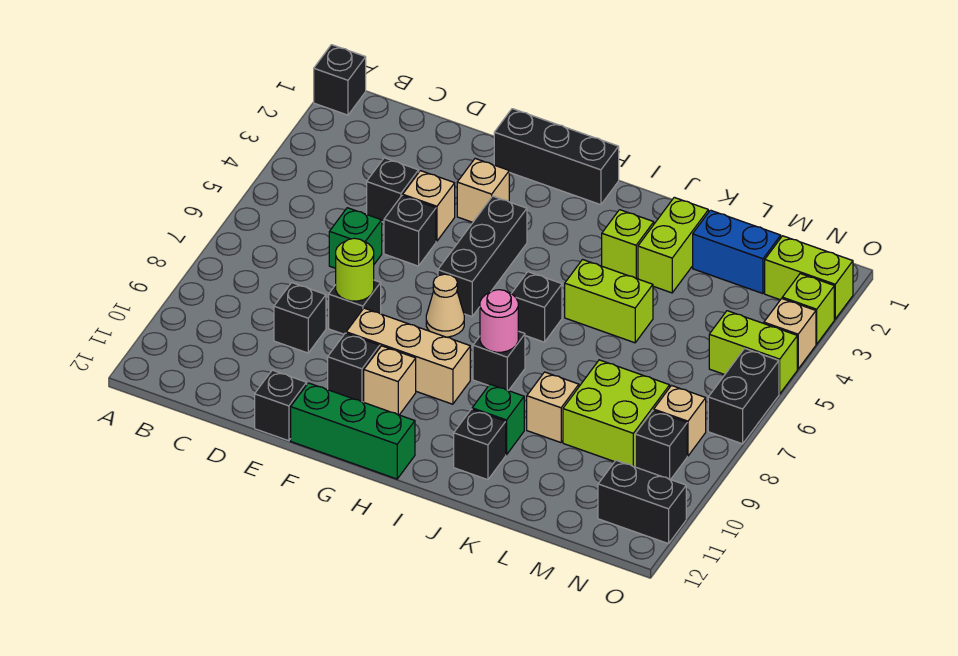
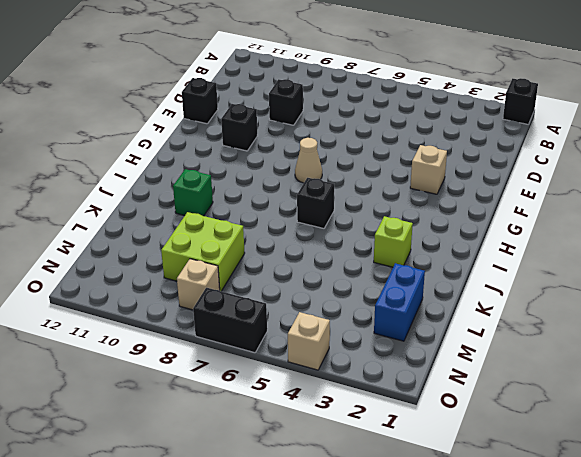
none -> black brick D4 level 1
none -> green brick D6 level 1
none -> tan brick E4 level 1
none -> black brick E5 level 1

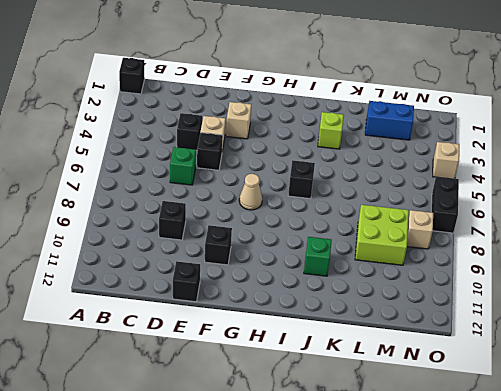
none -> black brick E8 level 1
none -> black brick F1:H1 level 1
none -> tan brick F9:H9 level 1
none -> green brick F12:H12 level 1

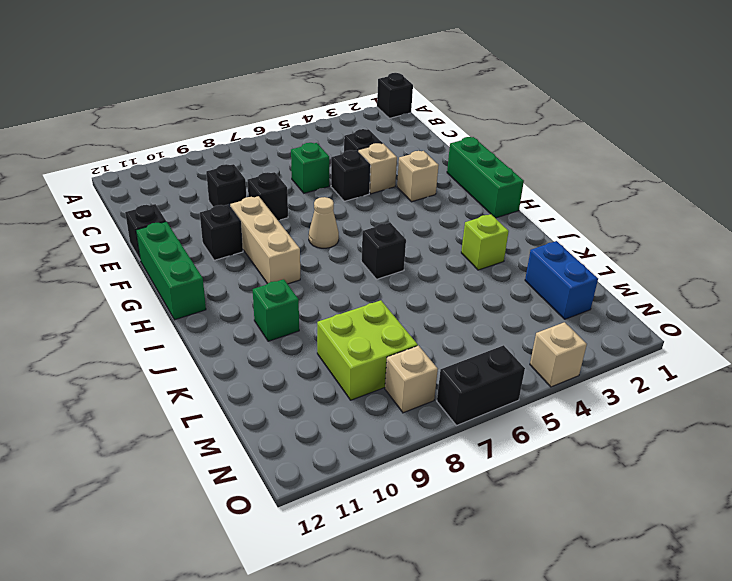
green brick F1:H1 level 1 -> black brick F1:H1 level 1
none -> black brick G4:G6 level 1
none -> tan brick G10 level 1
none -> black brick I8 level 1
none -> lime brick J5:K5 level 1

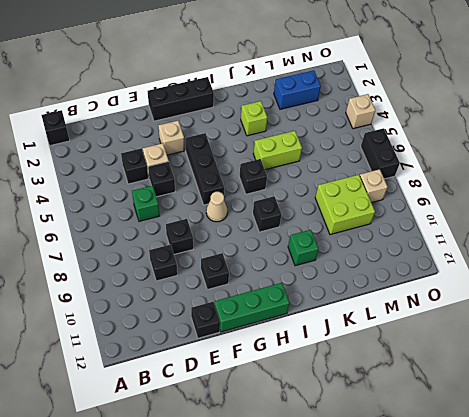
none -> tan brick F9:H9 level 1
none -> tan brick G10 level 1
none -> black brick J11 level 1
none -> lime brick K2:K3 level 1

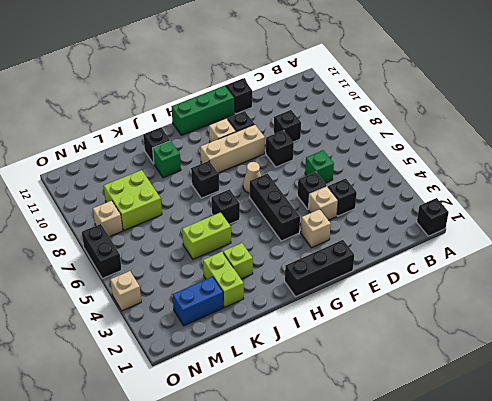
none -> tan brick K9 level 1
none -> lime brick N2:O2 level 1
none -> lime brick N5:O5 level 1
none -> black brick N9 level 1

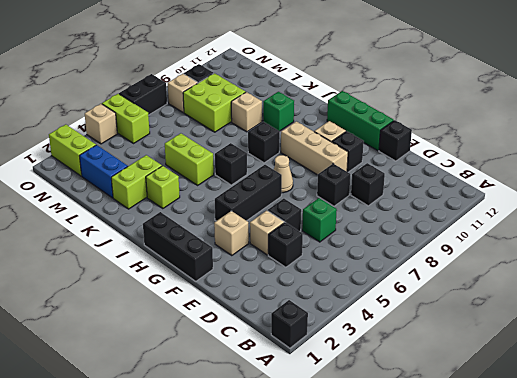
none -> black brick J11 level 1
none -> black brick N11:O11 level 1
none -> lime brick O3 level 1
none -> lime round brick E8 level 2

